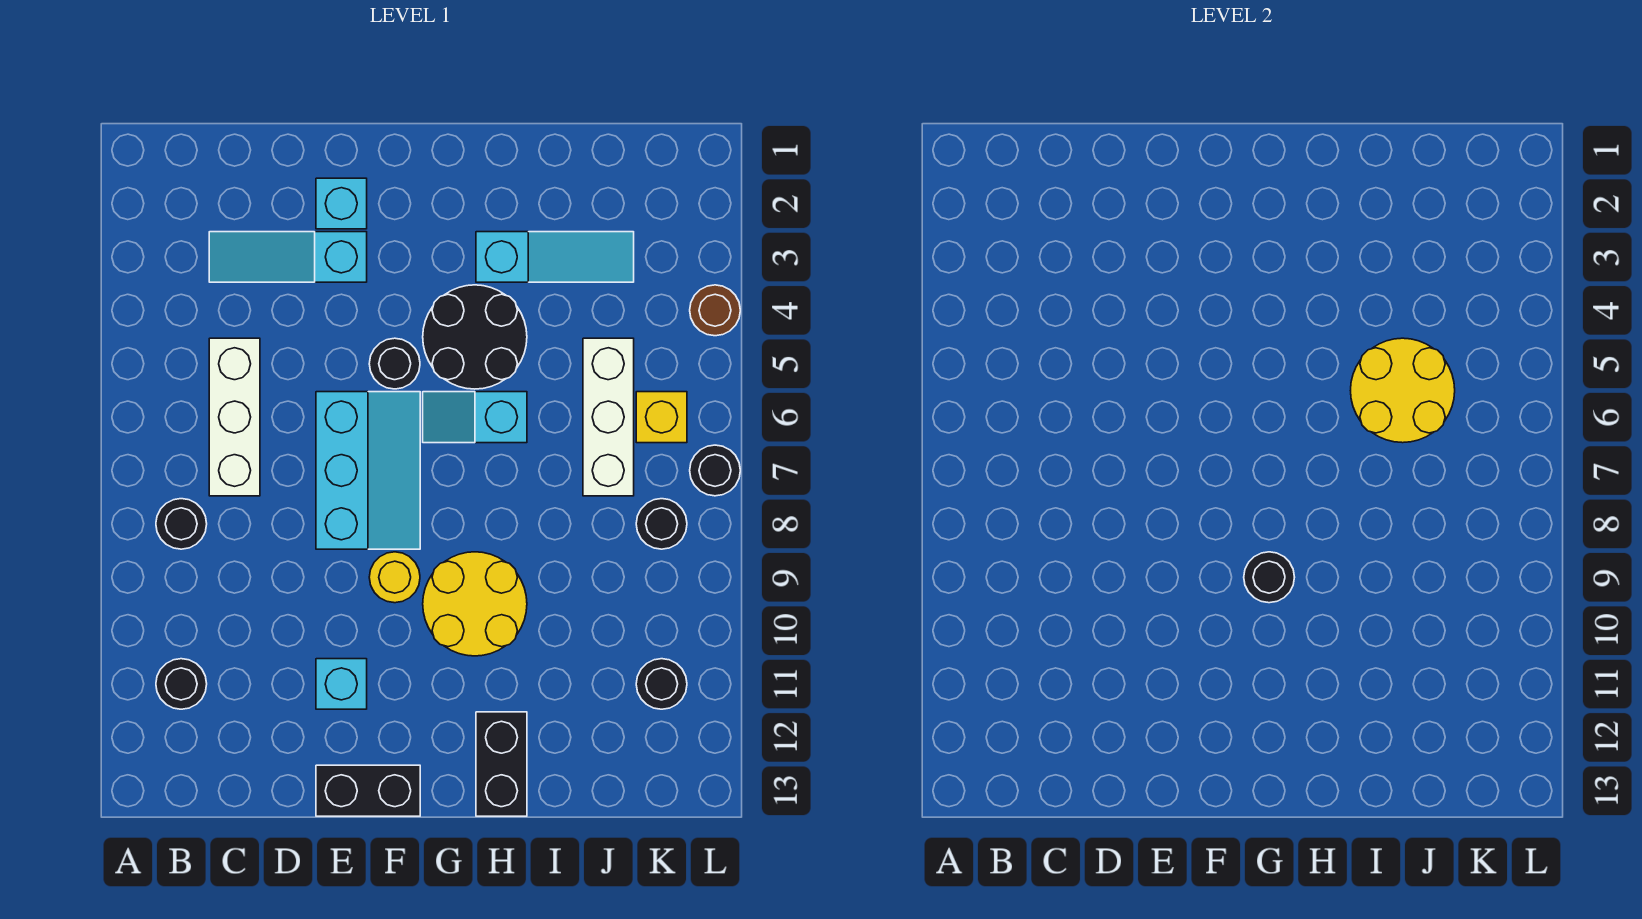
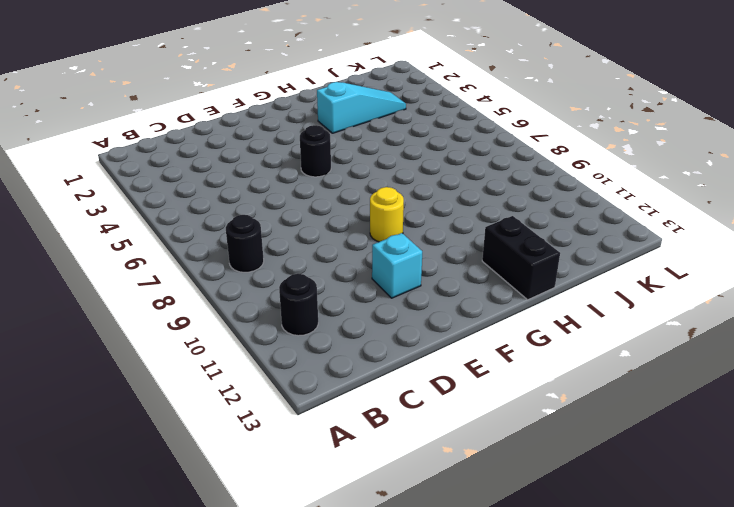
none -> cyan slope C3:E3 level 1 top E
none -> white brick C5:C7 level 1
none -> cyan brick E2 level 1

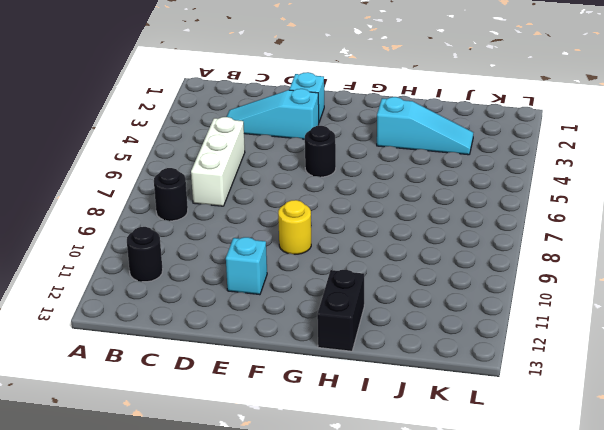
none -> cyan slope E6:F8 level 1 top E
none -> black brick E13:F13 level 1
none -> black round brick G4:H5 level 1

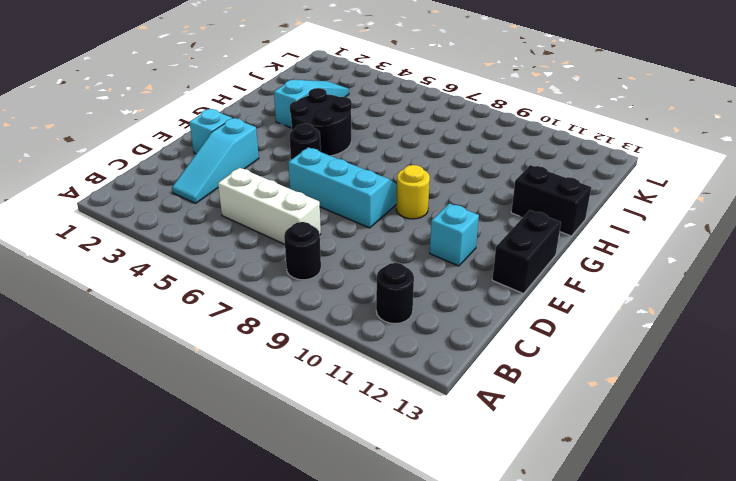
none -> cyan slope G6:H6 level 1 top H
none -> yellow round brick G9:H10 level 1
none -> white brick J5:J7 level 1

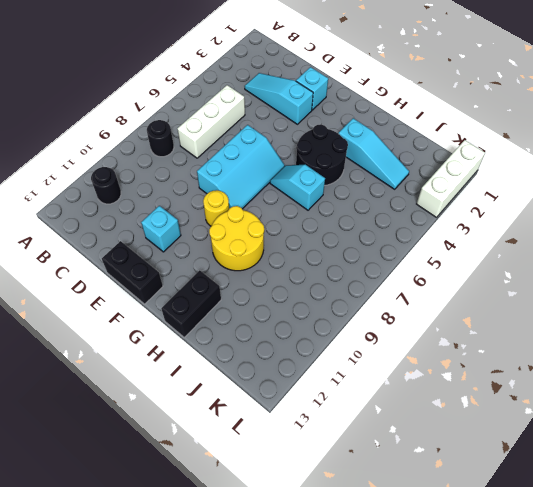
white brick L1:L3 level 1 -> white brick J5:J7 level 1
none -> black round brick F5 level 1
none -> yellow brick K6 level 1
none -> black round brick K8 level 1

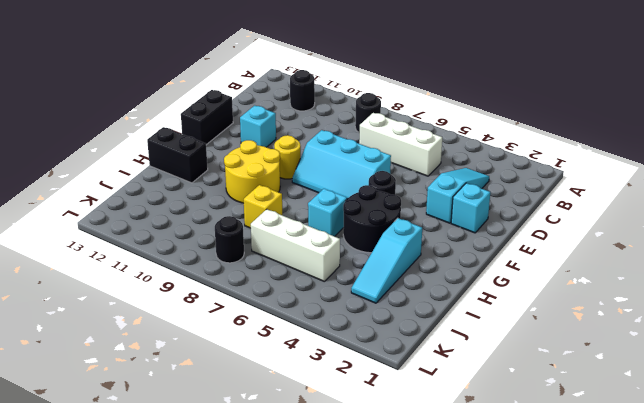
yellow brick I8 level 1 -> yellow brick K6 level 1
none -> black round brick K11 level 1
none -> brown round brick L4 level 1
none -> black round brick L7 level 1

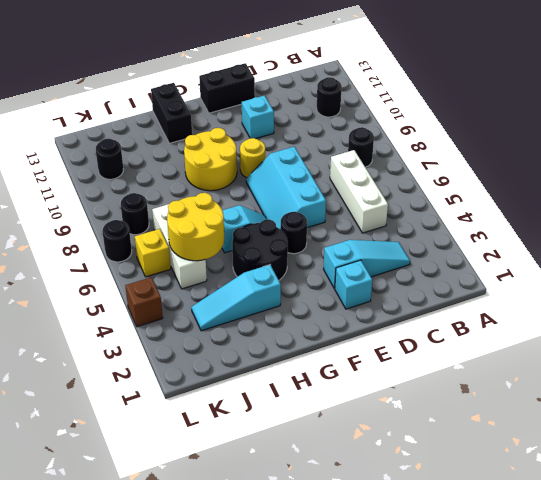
brown brick L4 level 1 -> brown round brick L4 level 1
none -> black round brick G9 level 2

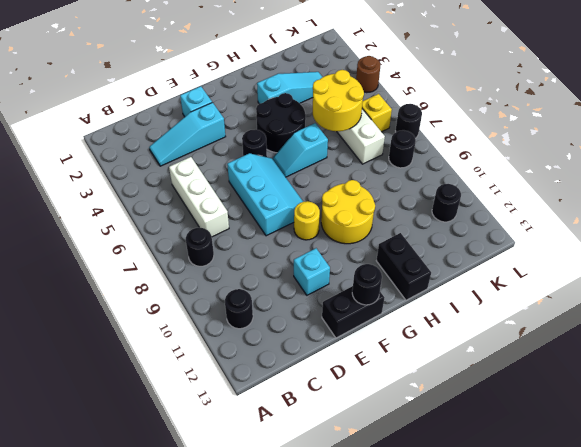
black round brick F13 level 2 -> black round brick G9 level 2

